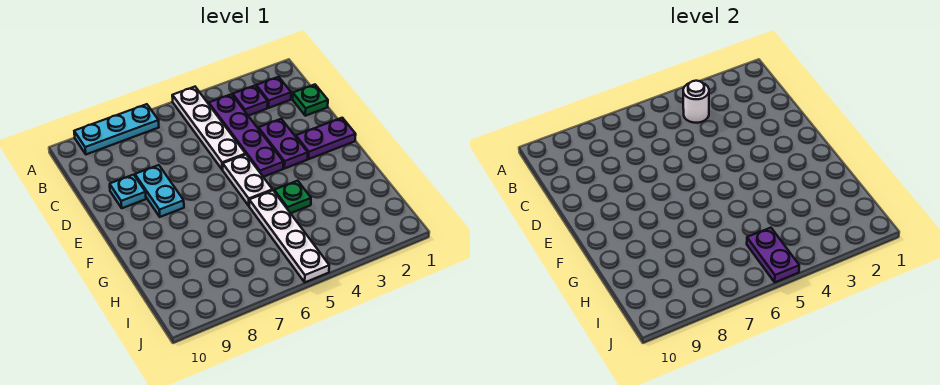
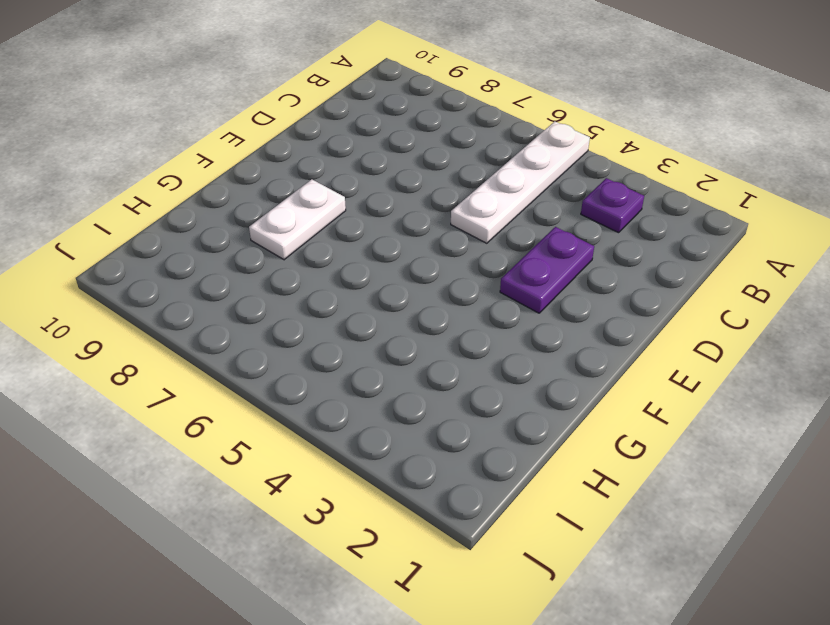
white plate F8:G8 level 1 -> white plate E5:F5 level 1
none -> cyan plate A7:A9 level 1
none -> purple plate B2 level 1
none -> purple plate B4:E4 level 1

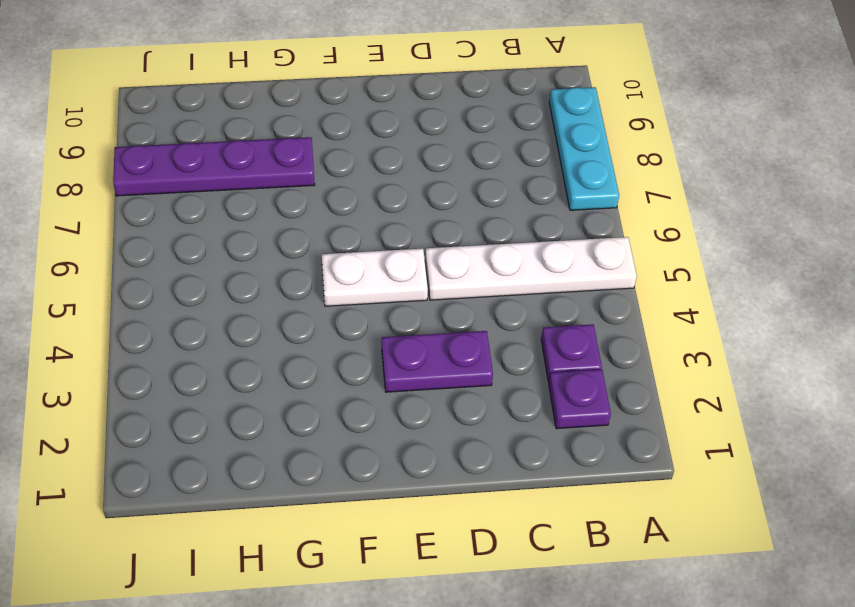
purple plate G8:J8 level 1 -> purple plate B4:E4 level 1
none -> green plate C1 level 1
none -> cyan plate D8:E8 level 1
none -> cyan plate D9 level 1

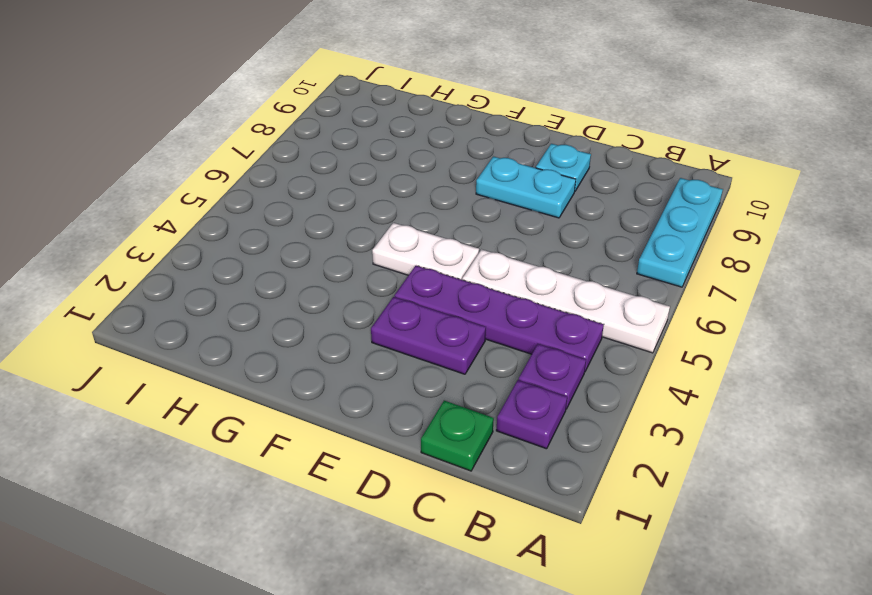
none -> purple plate E1:E2 level 1
none -> green plate G4 level 1
none -> white plate G5:J5 level 1

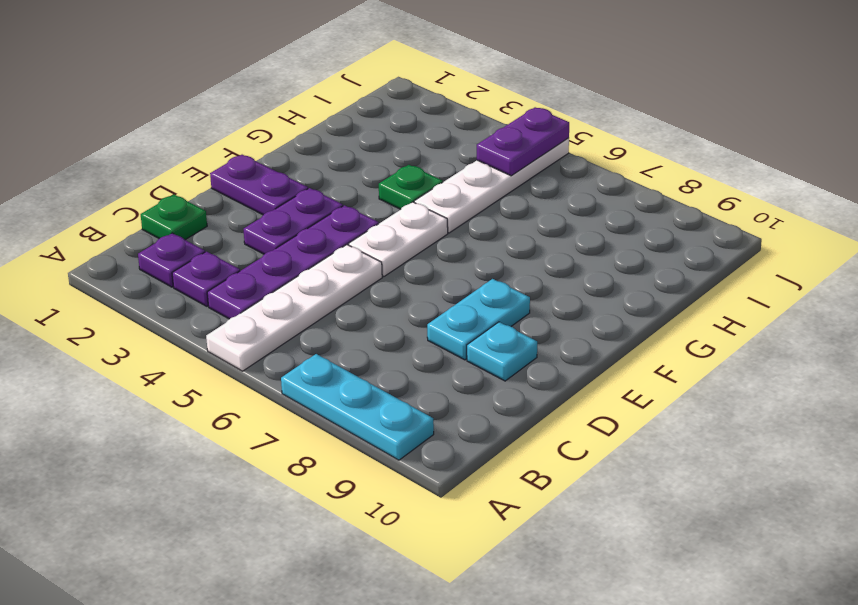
none -> white round brick B4 level 2

